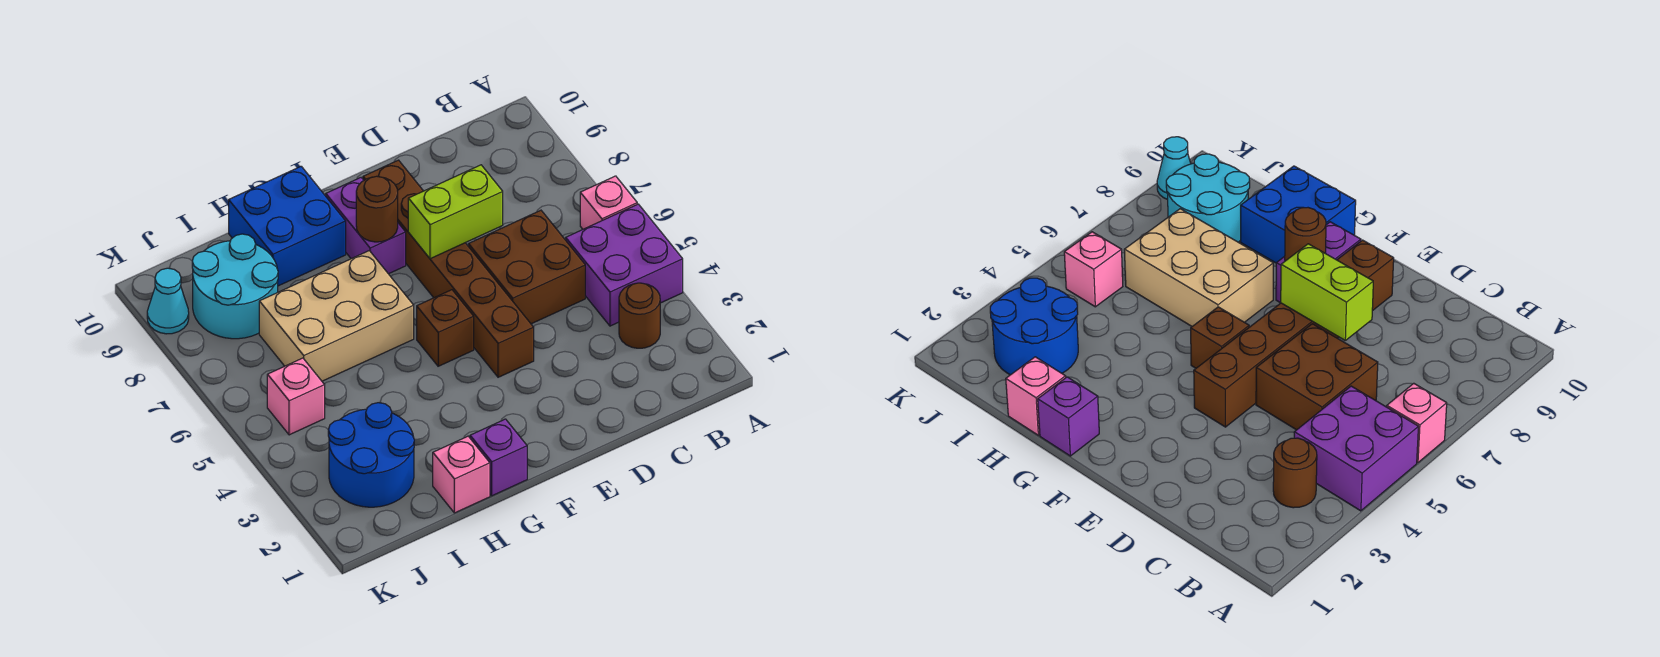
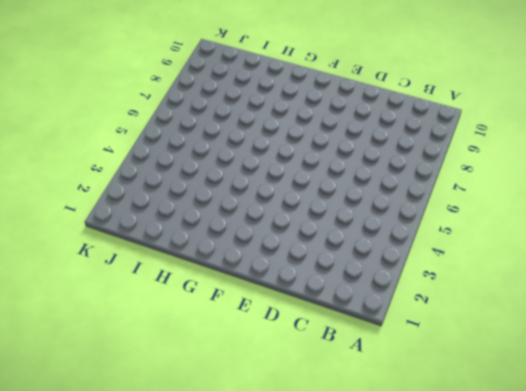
none -> purple brick A4:B5 level 1
none -> pink brick A6 level 1
none -> brown round brick B3 level 1

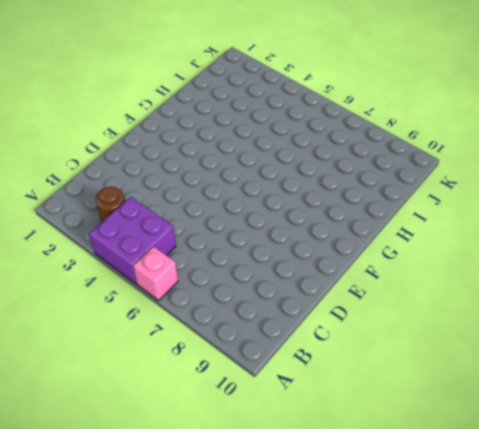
none -> brown brick C5:D6 level 1
none -> brown brick E4:E9 level 1
none -> brown brick F5 level 1

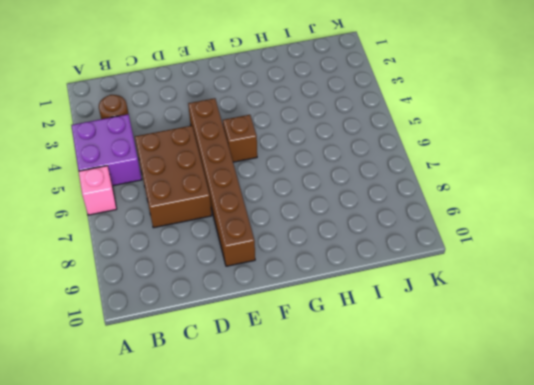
brown brick C5:D7 level 1 -> brown brick C5:D6 level 1
none -> purple brick F8:F9 level 1
none -> purple brick G1 level 1
none -> tan brick G6:I7 level 1

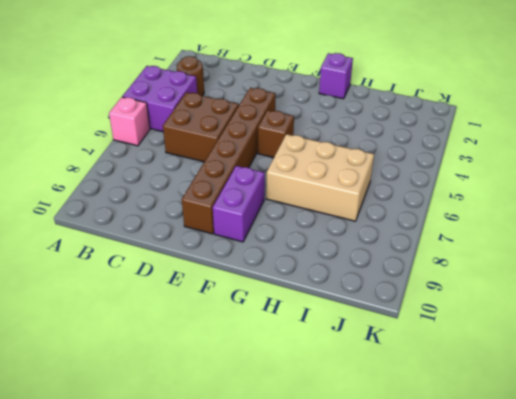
none -> blue brick G9:H10 level 1
none -> pink brick H1 level 1
none -> blue round brick I2:J3 level 1

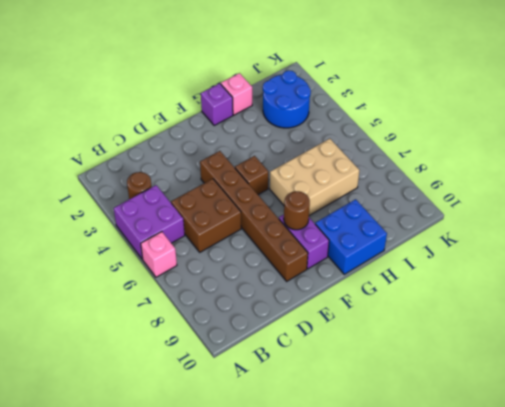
none -> cyan round brick I8:J9 level 1
none -> pink brick J5 level 1
none -> cyan cone K9 level 1

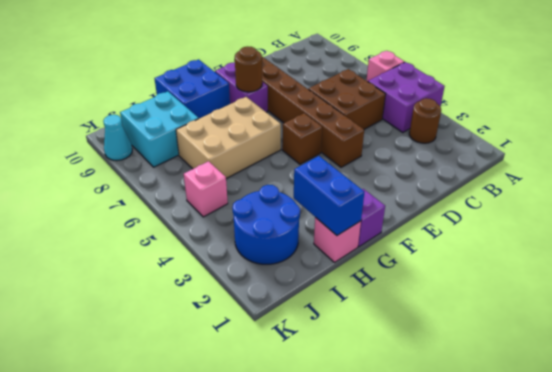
blue brick H1:H2 level 2 -> none
cyan brick I8:J9 level 1 -> cyan round brick I8:J9 level 1
none -> lime brick D7:E7 level 2

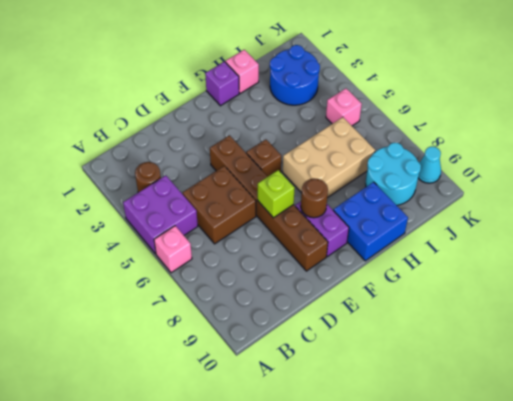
lime brick E7 level 2 -> lime brick D7:E7 level 2

